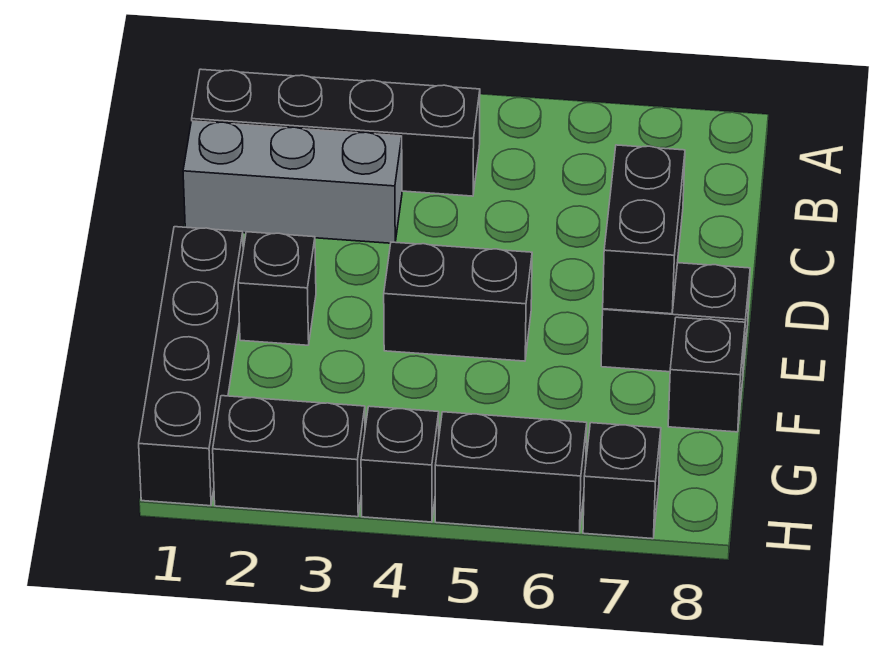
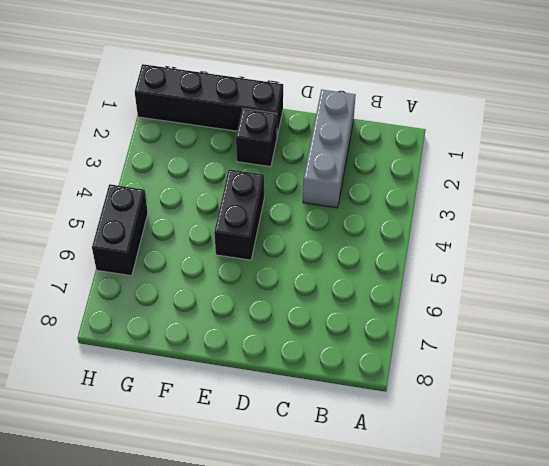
none -> black brick B1:B4 level 1
none -> black brick E7:E8 level 1
none -> black brick F8 level 1

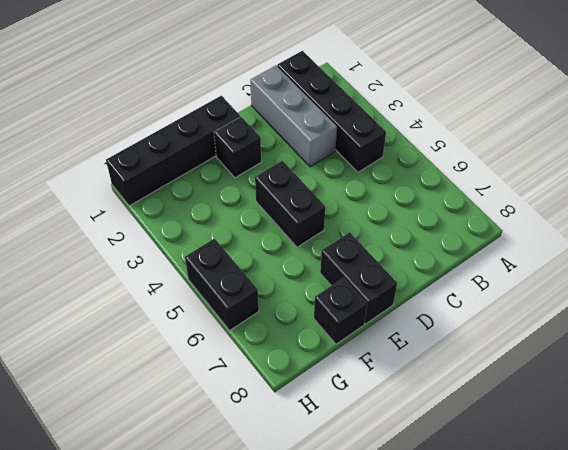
none -> black brick H2:H3 level 1
none -> black brick H4 level 1
none -> black brick H7 level 1

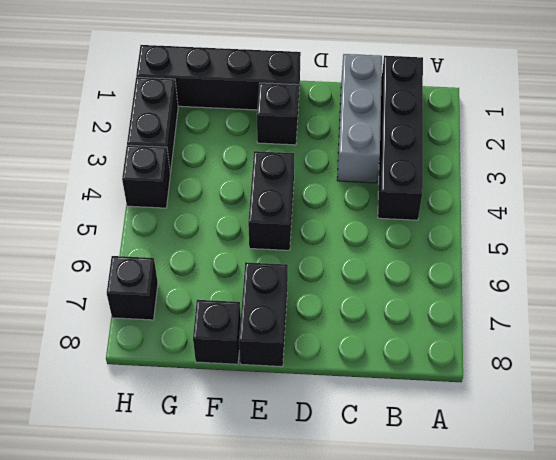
none -> black brick H5:H6 level 1
none -> black brick D7:E7 level 2

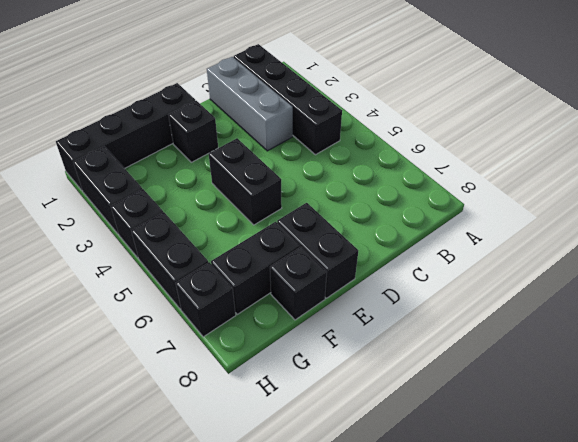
black brick F7:G7 level 1 -> black brick D7:E7 level 2

